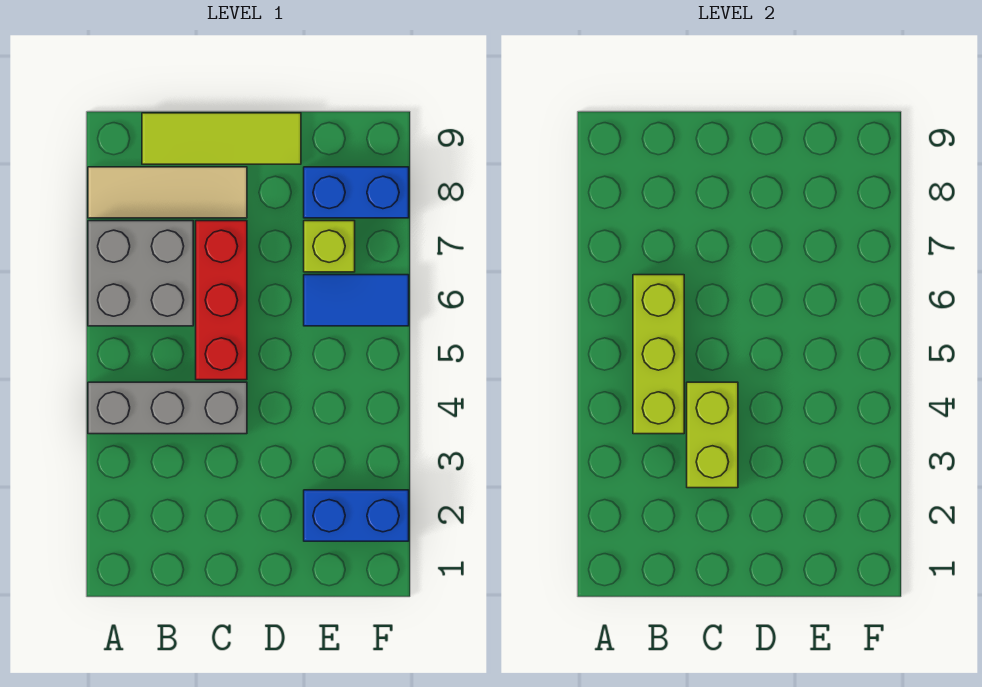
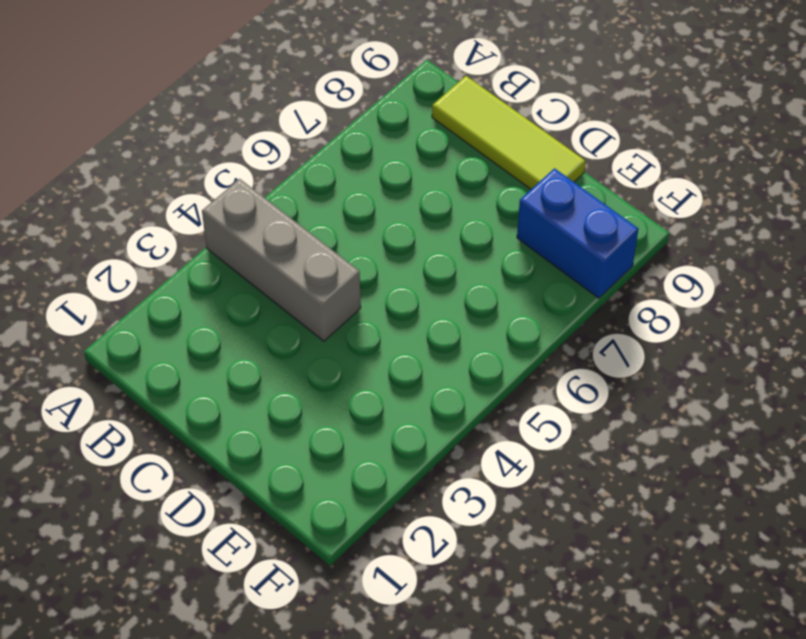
none -> grey brick A6:B7 level 1
none -> tan tile A8:C8 level 1

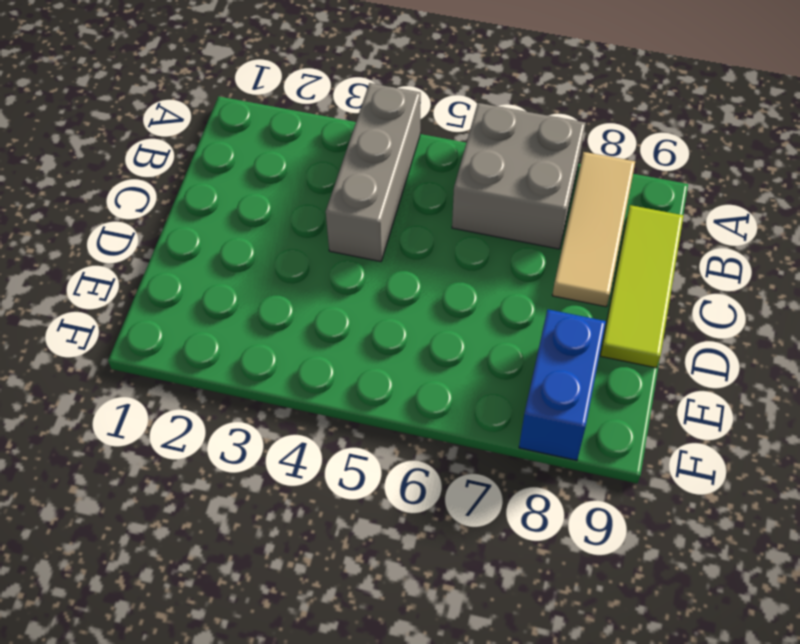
none -> red brick C5:C7 level 1
none -> blue brick E2:F2 level 1

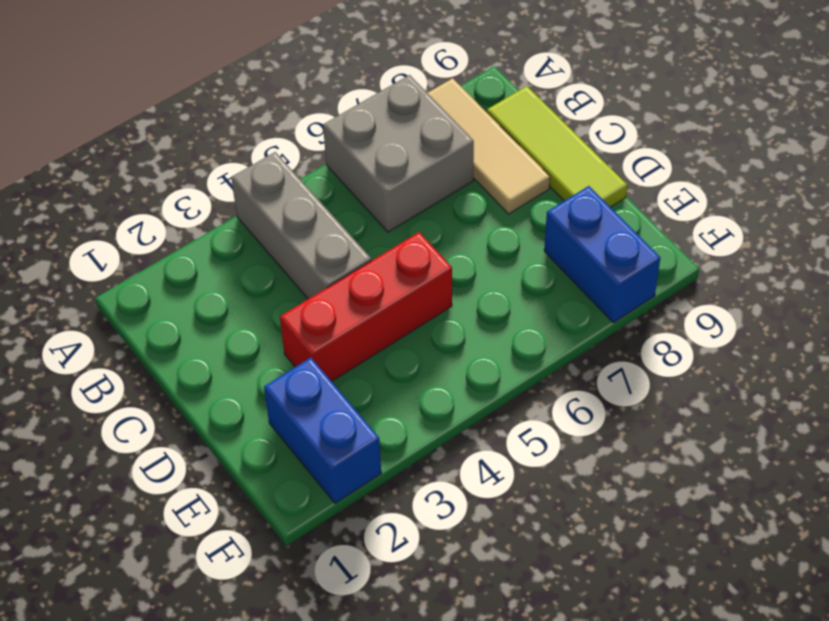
red brick D3:D5 level 1 -> red brick C5:C7 level 1
none -> blue tile E6:F6 level 1
none -> lime brick E7 level 1

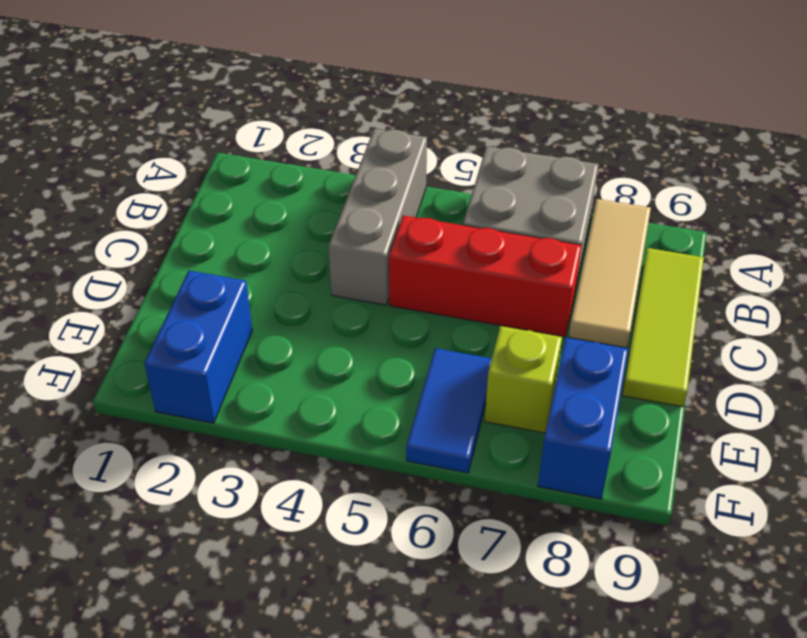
none -> lime brick B4:B6 level 2
none -> lime brick C3:C4 level 2

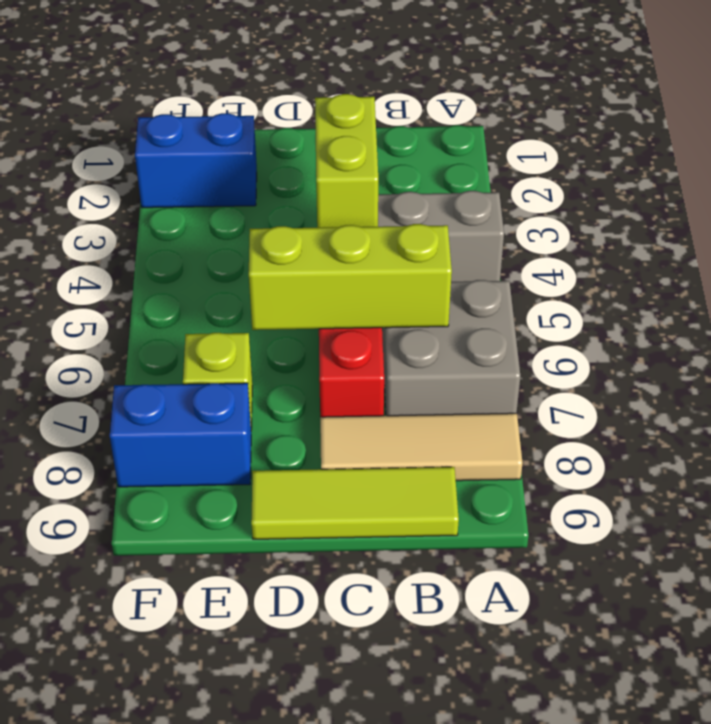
lime brick B6:D6 level 2 -> lime brick B4:B6 level 2
none -> blue tile E6:F6 level 1

